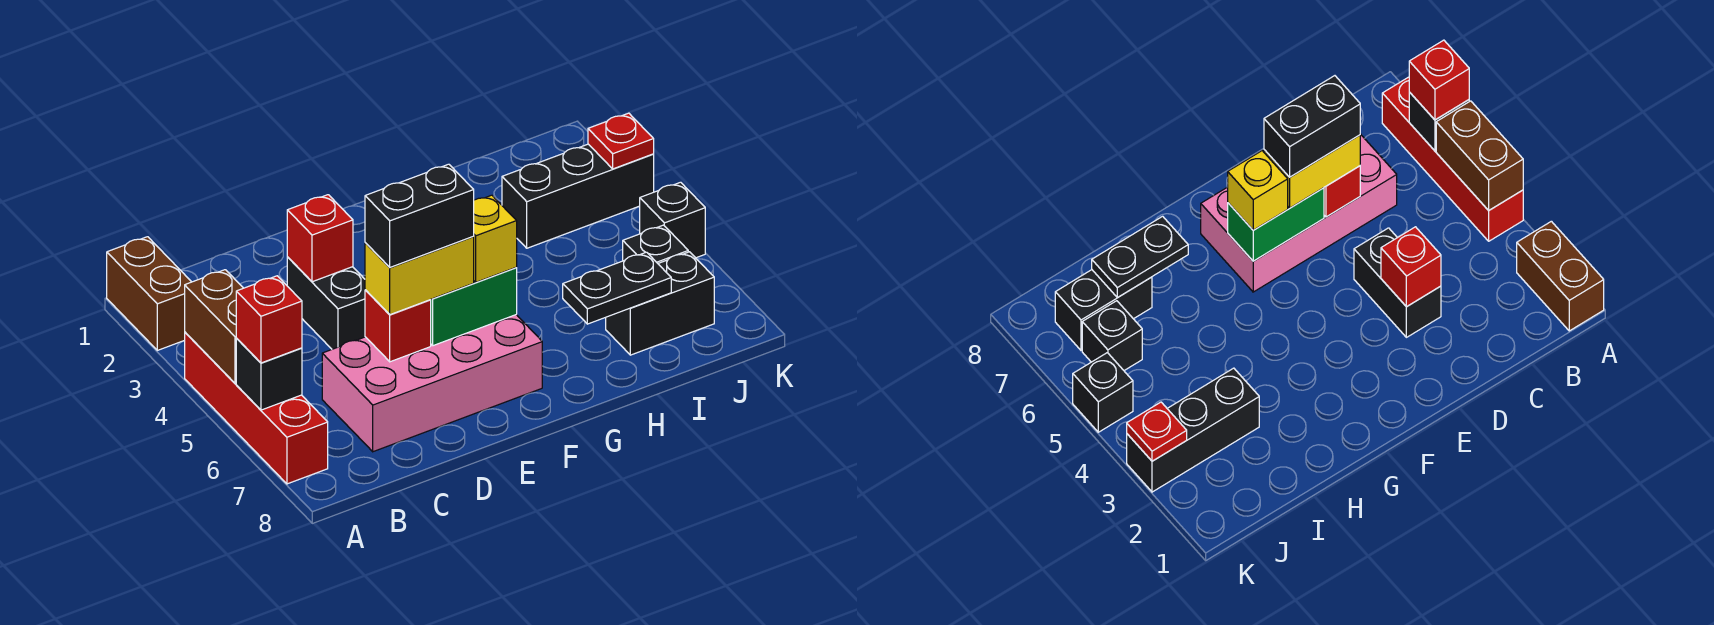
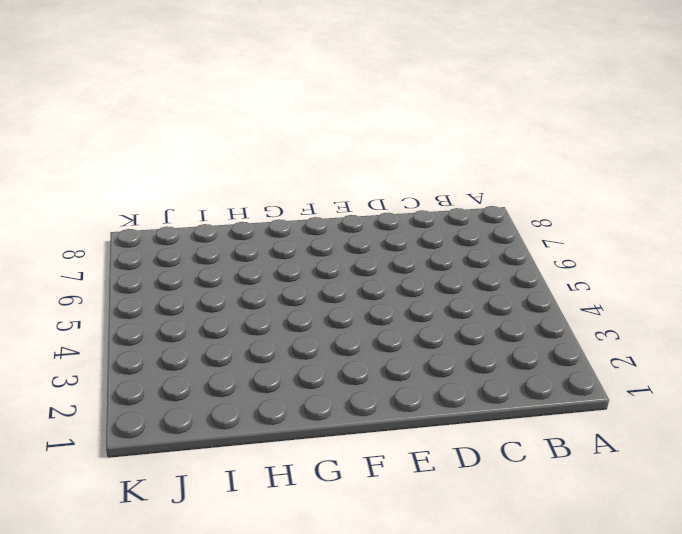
none -> brown brick A1:A2 level 1
none -> red brick A4:A7 level 1
none -> pink brick C6:F7 level 1

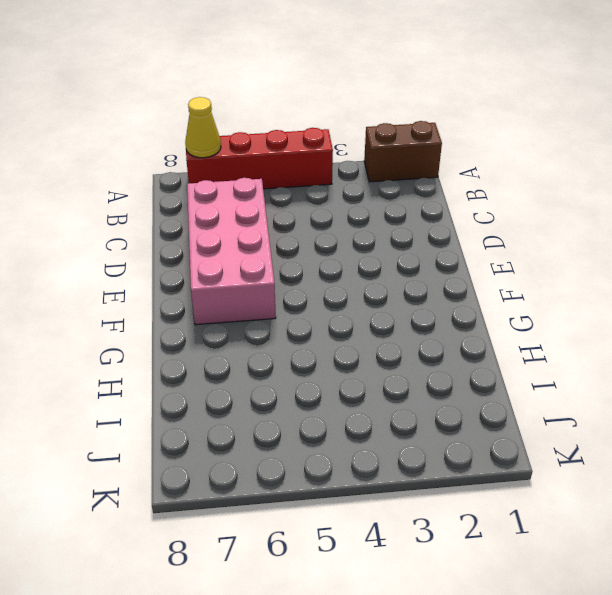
yellow cone A7 level 2 -> none
none -> black brick D3:D4 level 1
none -> black brick I3:K3 level 1
none -> black brick I7:J7 level 1

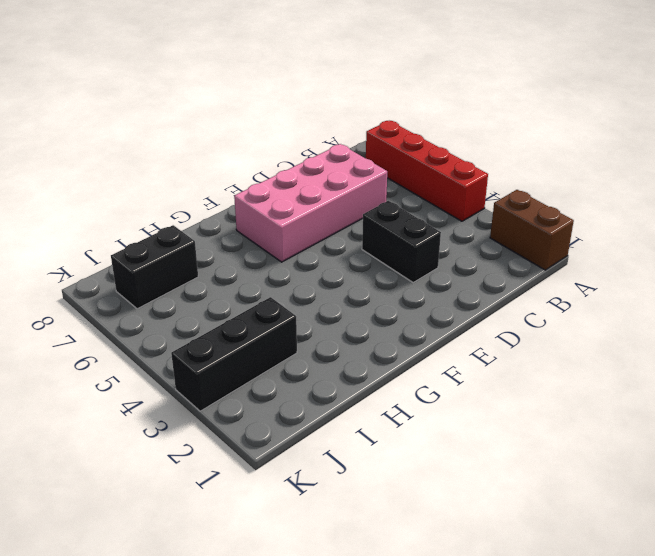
none -> black brick J6 level 1
none -> black brick K5 level 1
none -> brown brick A4:A5 level 2

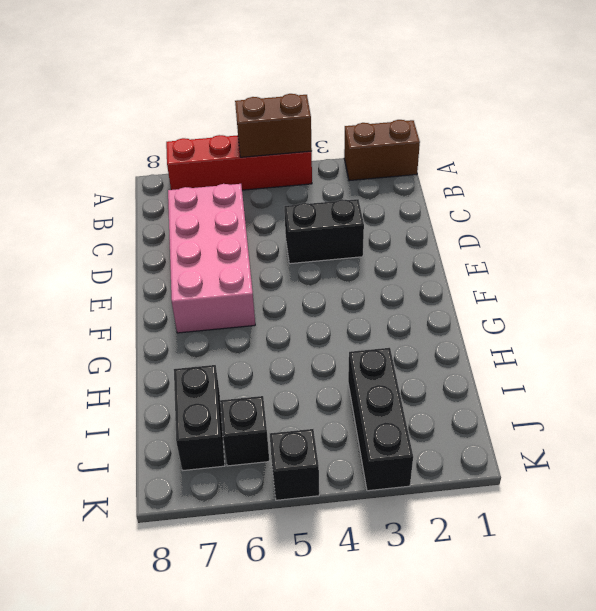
none -> black brick A6 level 2
none -> red brick D3 level 2
none -> red brick D6 level 2

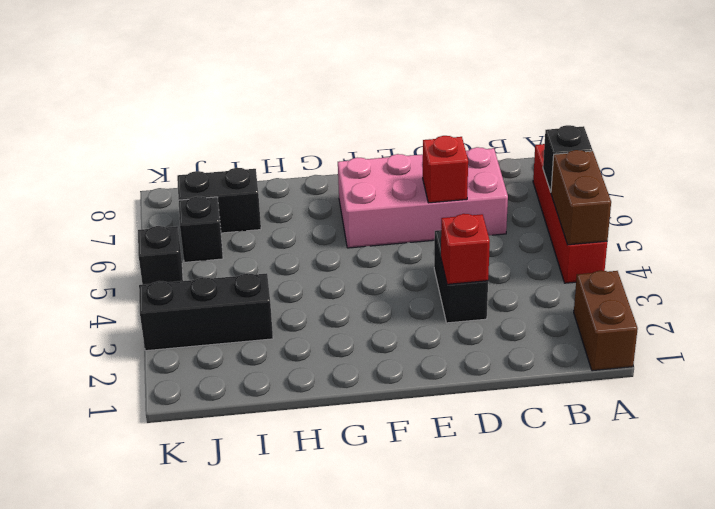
none -> green brick E6:F6 level 2
none -> black plate H7:I7 level 2
none -> red plate K3 level 2

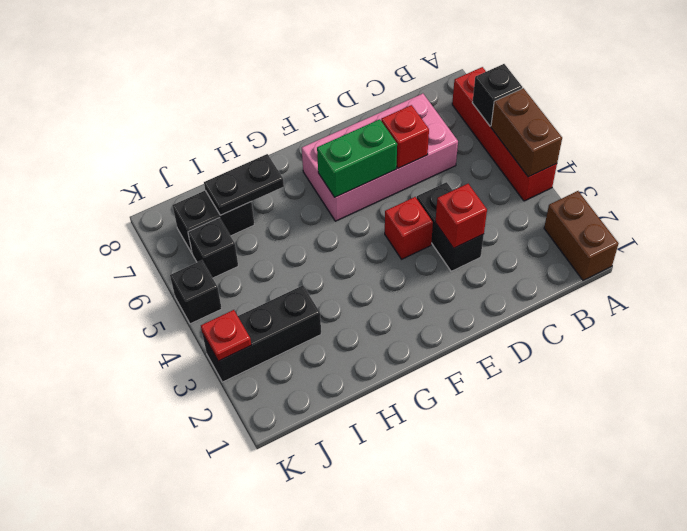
red brick E4 level 1 -> red brick A6 level 3
none -> yellow brick D6:E6 level 3
none -> yellow brick F6 level 3
none -> black brick D6:E6 level 4

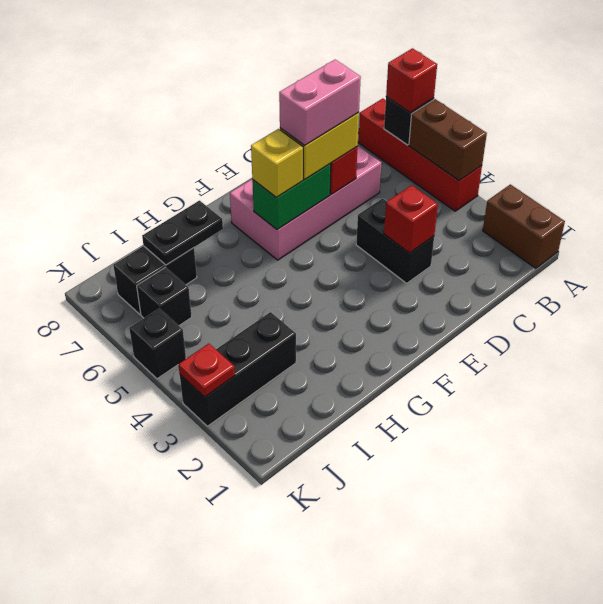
pink brick D6:E6 level 4 -> black brick D6:E6 level 4

